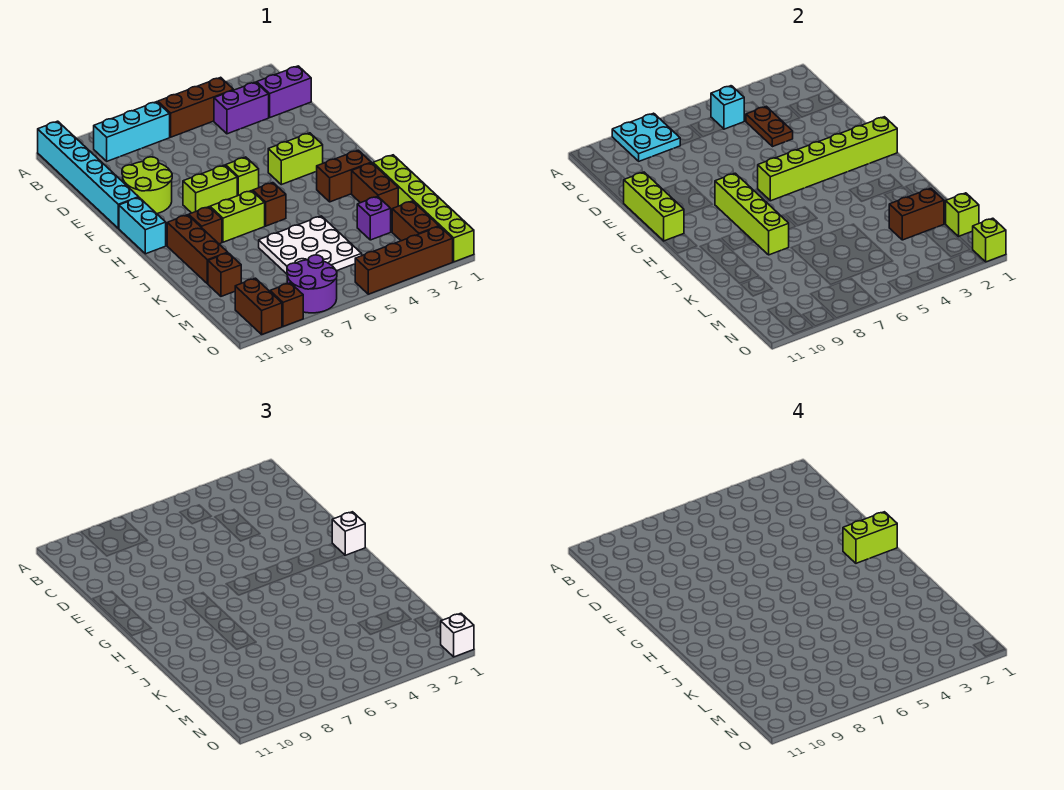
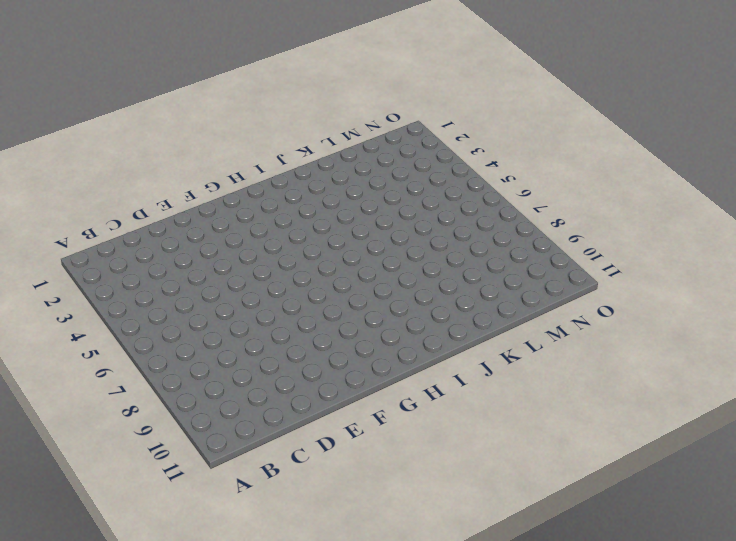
none -> cyan brick A11:F11 level 1
none -> brown brick B4:B6 level 1
none -> cyan brick B7:B9 level 1
none -> purple brick C1:C2 level 1

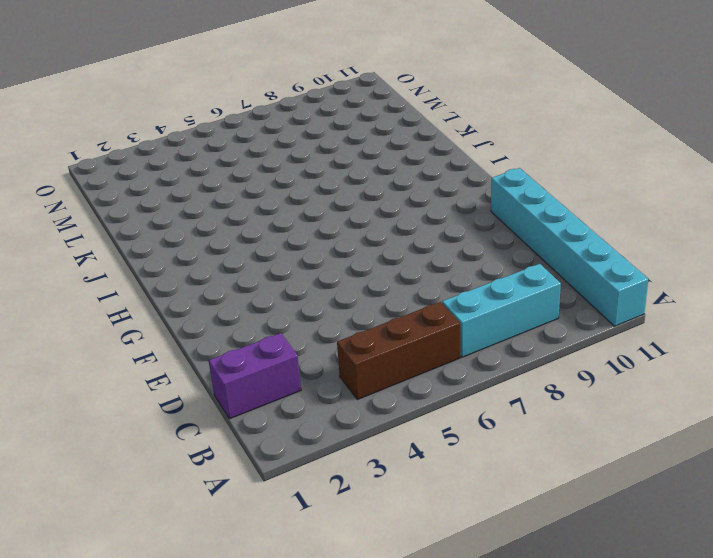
none -> purple brick C3:C4 level 1
none -> lime round brick E9:F10 level 1
none -> lime brick G3:G4 level 1
none -> lime brick G6 level 1

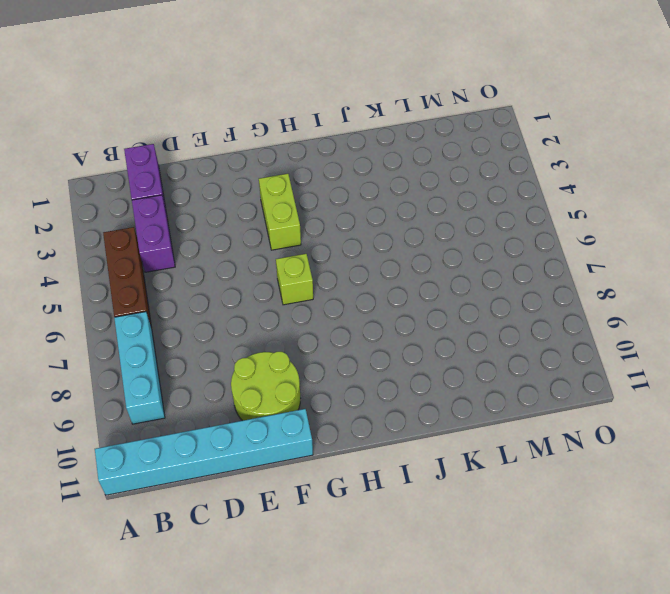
none -> lime brick G7:G8 level 1
none -> cyan brick G11:H11 level 1
none -> brown brick I2:I3 level 1
none -> brown brick I6 level 1

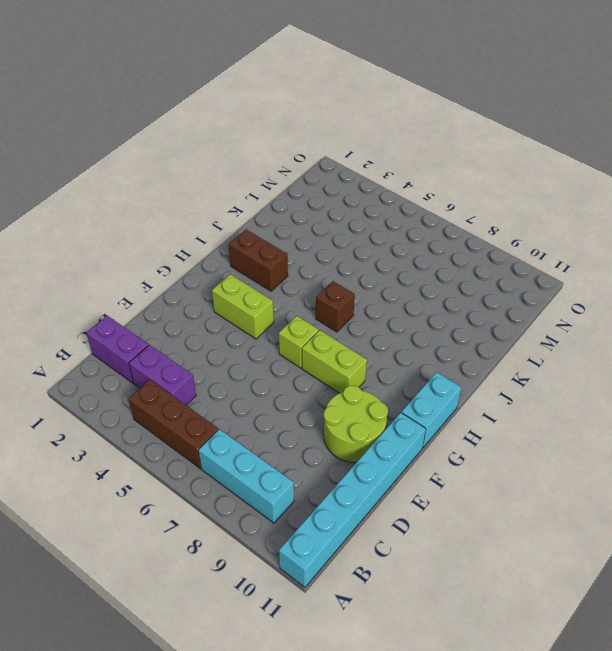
none -> lime brick I7:I8 level 1
none -> brown brick I9 level 1
none -> brown brick I10:K10 level 1
none -> lime brick J1:O1 level 1

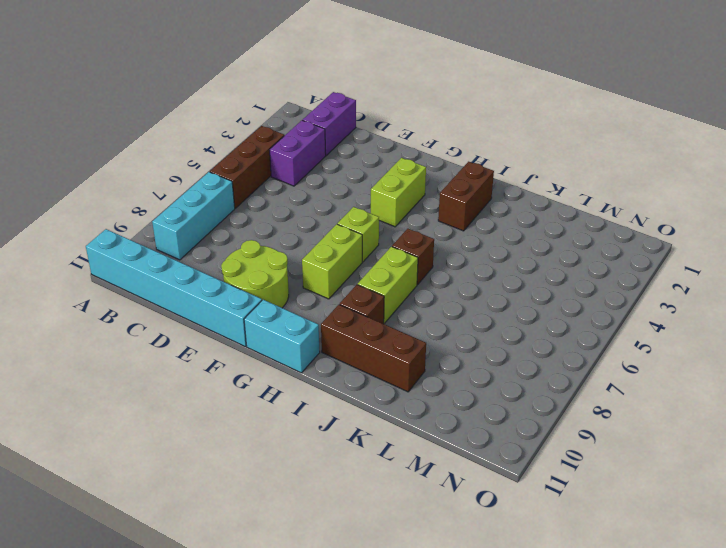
none -> lime brick J1:O1 level 1
none -> brown brick J2:K2 level 1
none -> white plate K5:M7 level 1
none -> purple brick L3 level 1

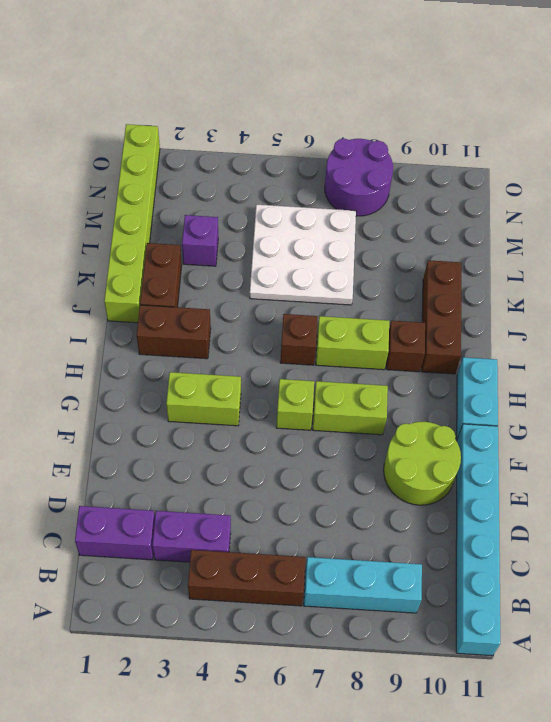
none -> brown brick L10 level 1
none -> brown brick M2:N2 level 1
none -> brown brick N10:O10 level 1
none -> brown brick O2:O5 level 1

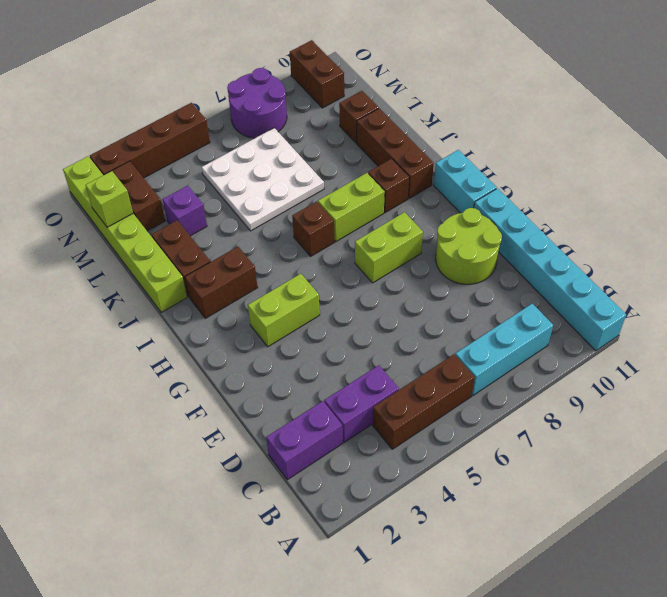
none -> lime brick G6 level 1
none -> brown brick O9 level 1
none -> cyan plate A8:B9 level 2
none -> cyan brick B5 level 2

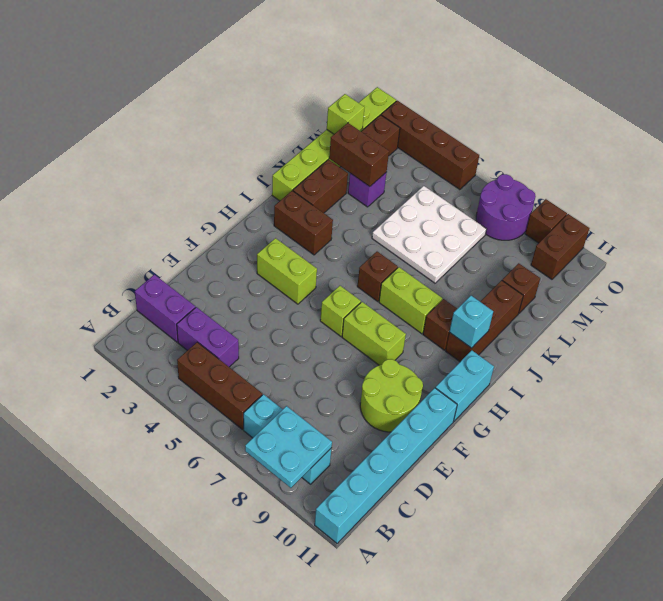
cyan brick I10 level 2 -> cyan brick B5 level 2
none -> brown plate C4:D4 level 2
none -> lime brick E11:G11 level 2
none -> lime brick G1:G6 level 2
none -> lime brick G8:J8 level 2

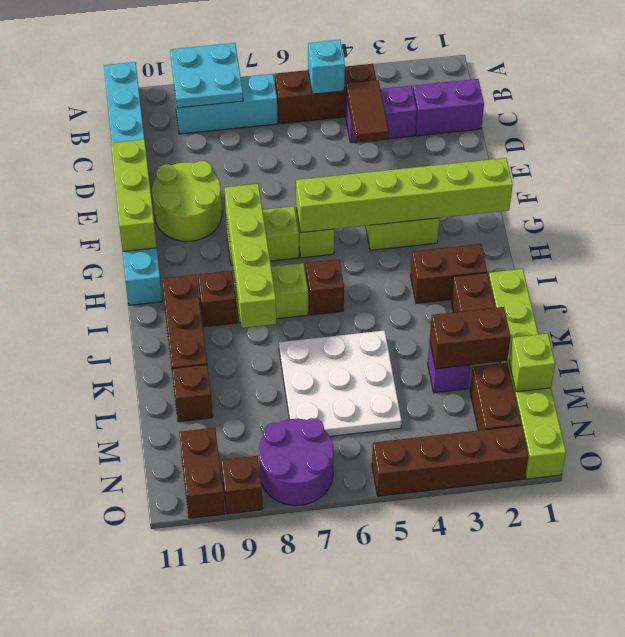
brown tile C4:D4 level 2 -> brown plate C4:D4 level 2
none -> lime brick O1 level 2
none -> white brick G1 level 3
none -> white brick O1 level 3
none -> lime brick G1:G2 level 4

